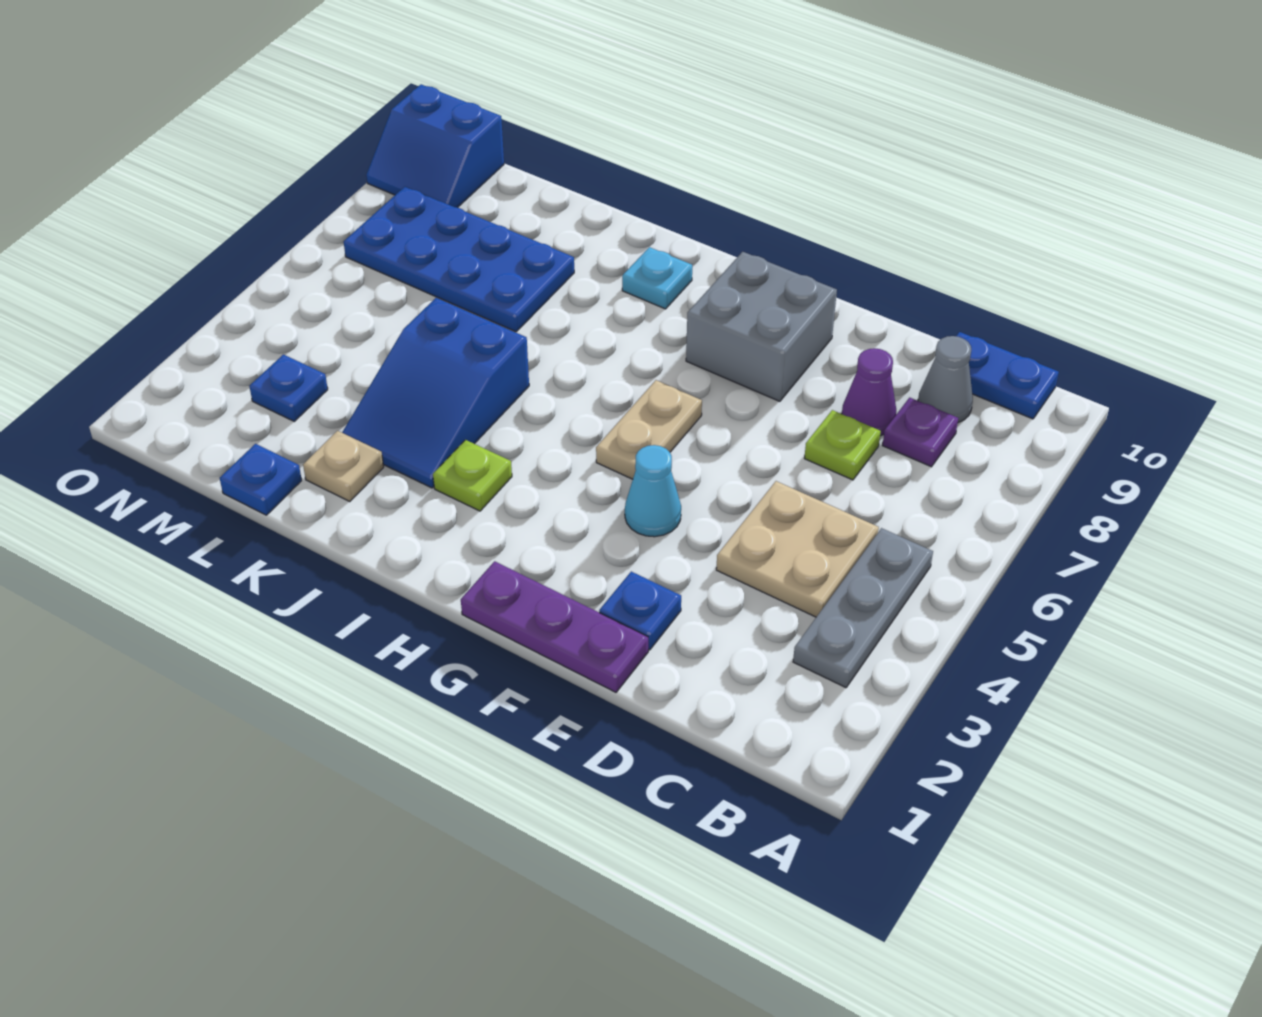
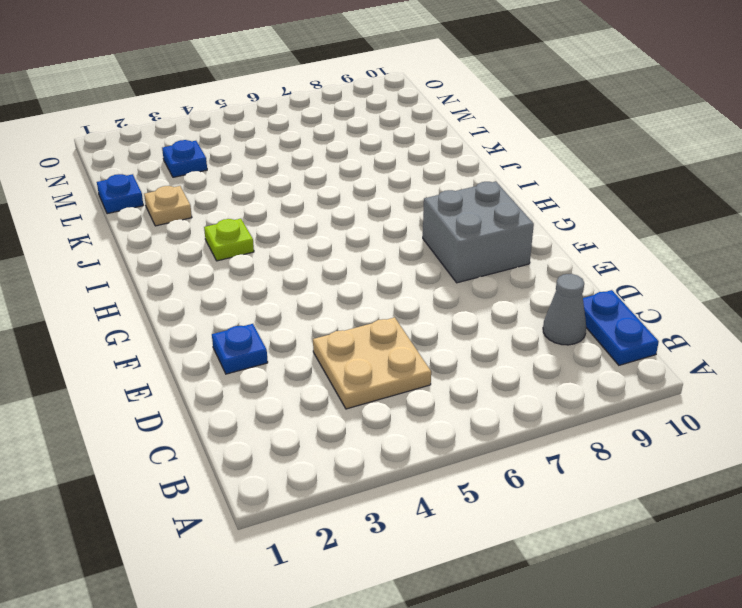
none -> grey plate B3:B5 level 1
none -> purple plate C8 level 1
none -> lime plate D7 level 1

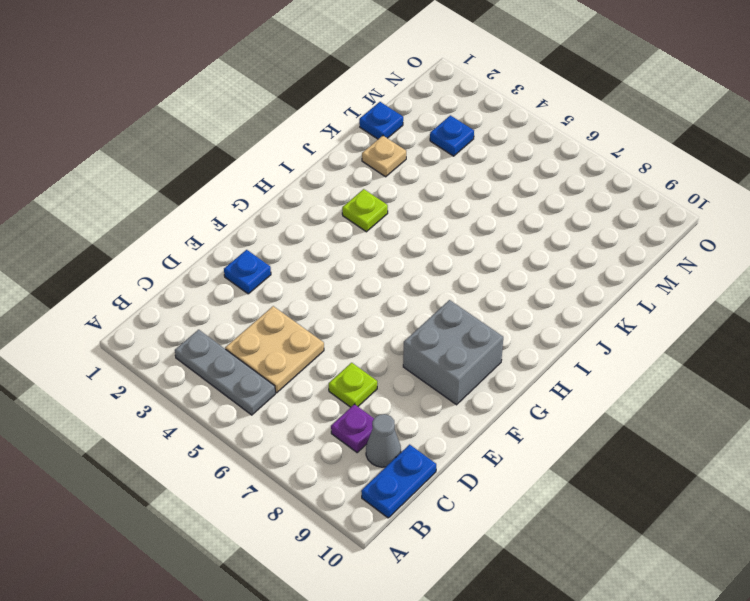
none -> purple cone D8 level 1
none -> purple plate E1:G1 level 1
none -> cyan cone F4 level 1

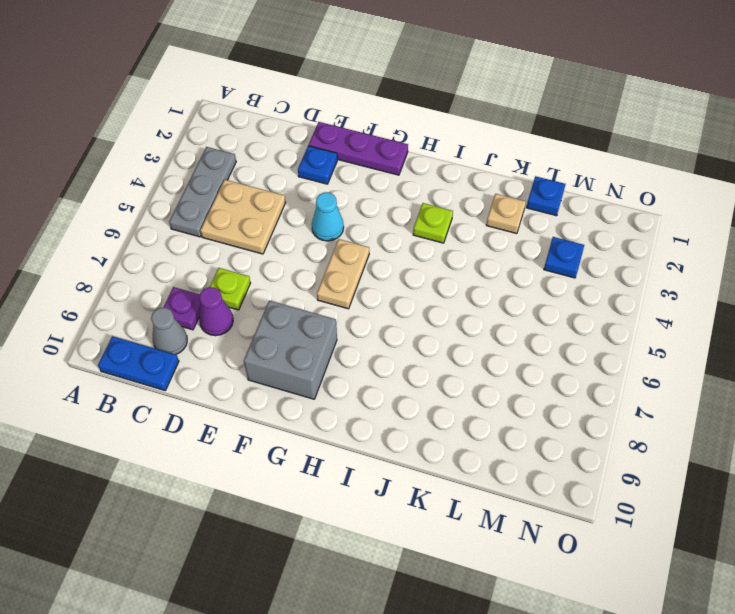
none -> cyan plate I9 level 1
none -> blue slope J3:K5 level 1 top 5
none -> blue plate K7:N8 level 1

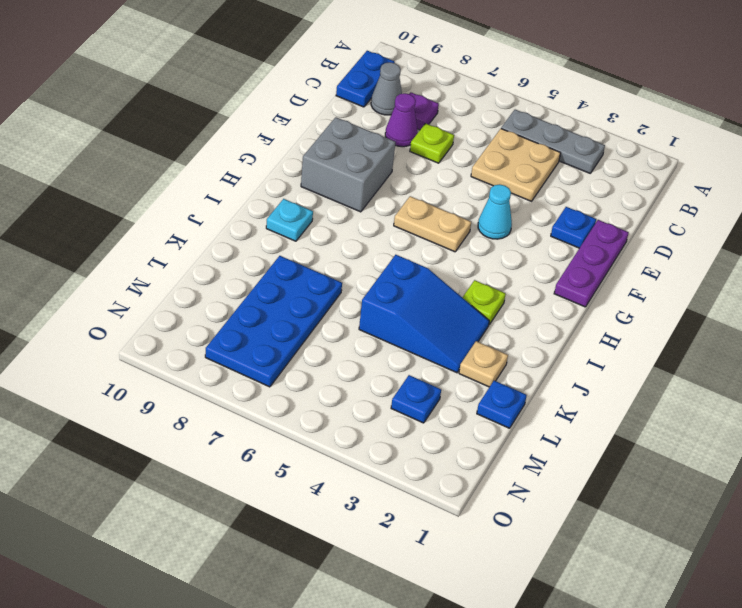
none -> blue slope N9:O10 level 1 top 10

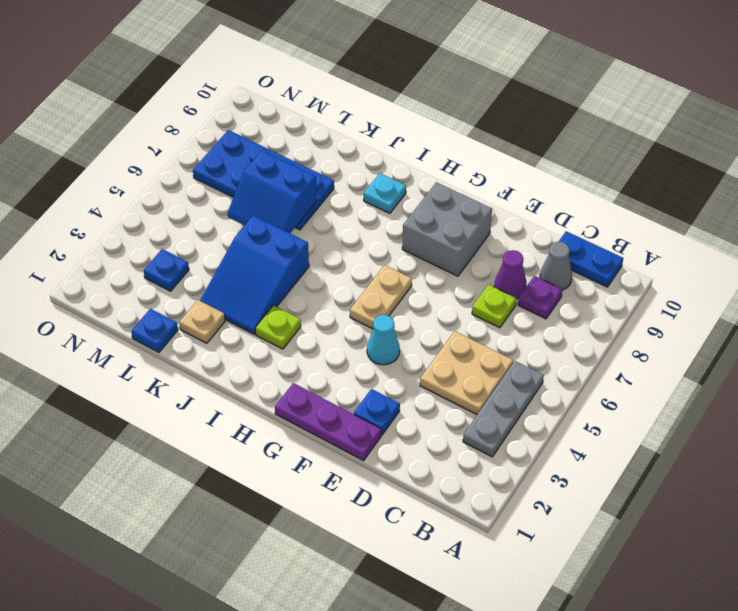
blue slope K6:L7 level 2 top 7 -> blue slope N9:O10 level 1 top 10

